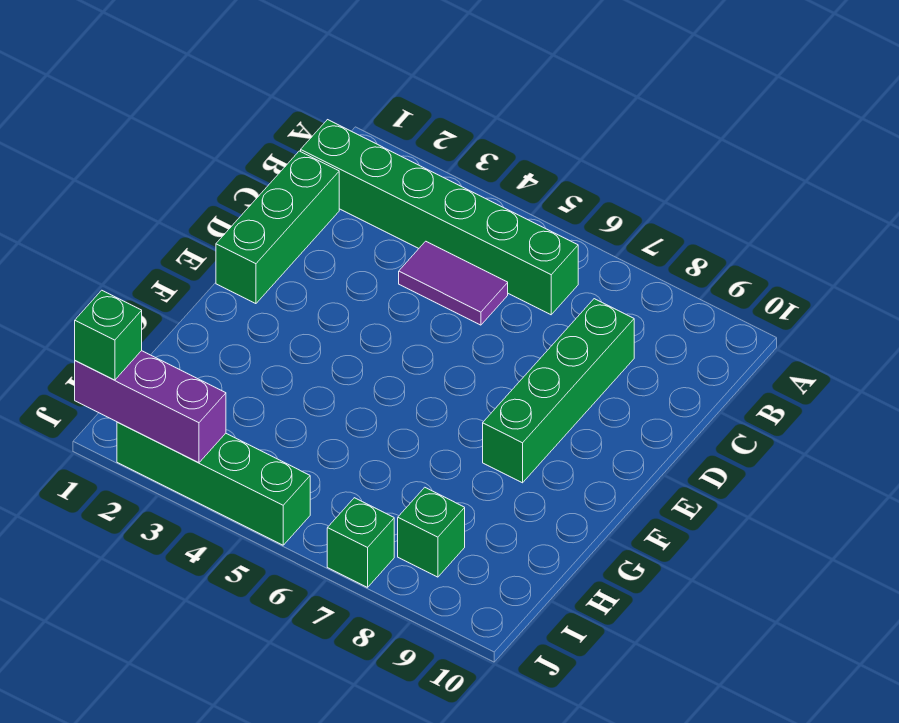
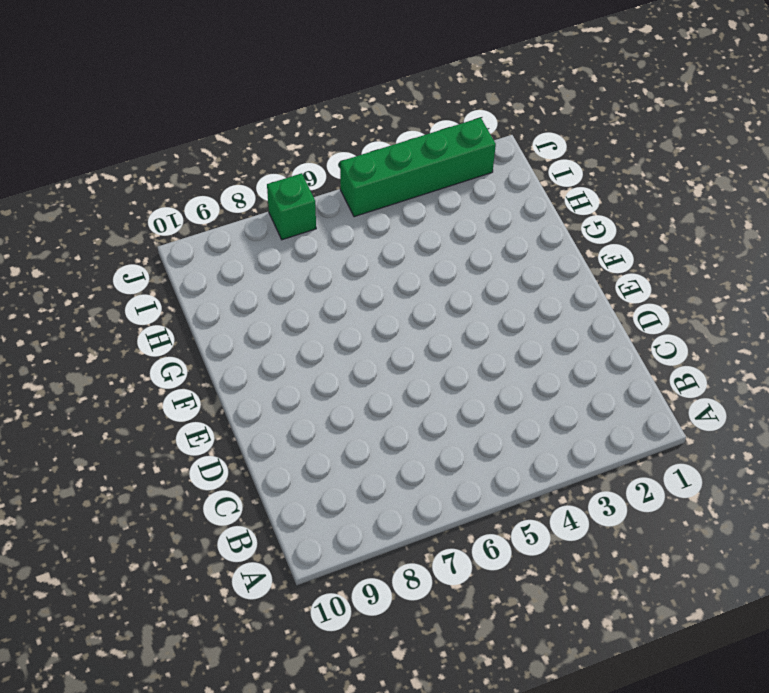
none -> green brick B1:B6 level 1
none -> green brick C1:E1 level 1

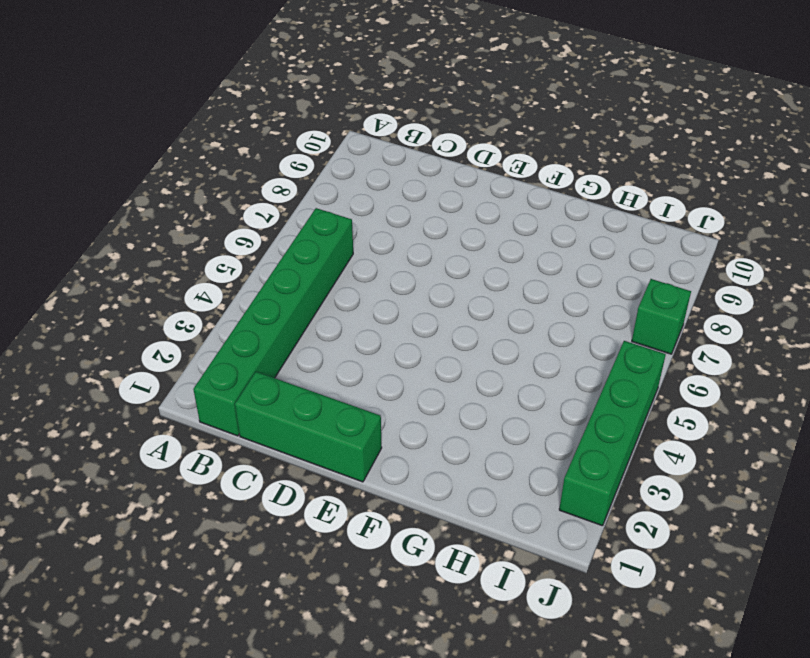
none -> purple tile C4:C5 level 1
none -> green brick C8:F8 level 1

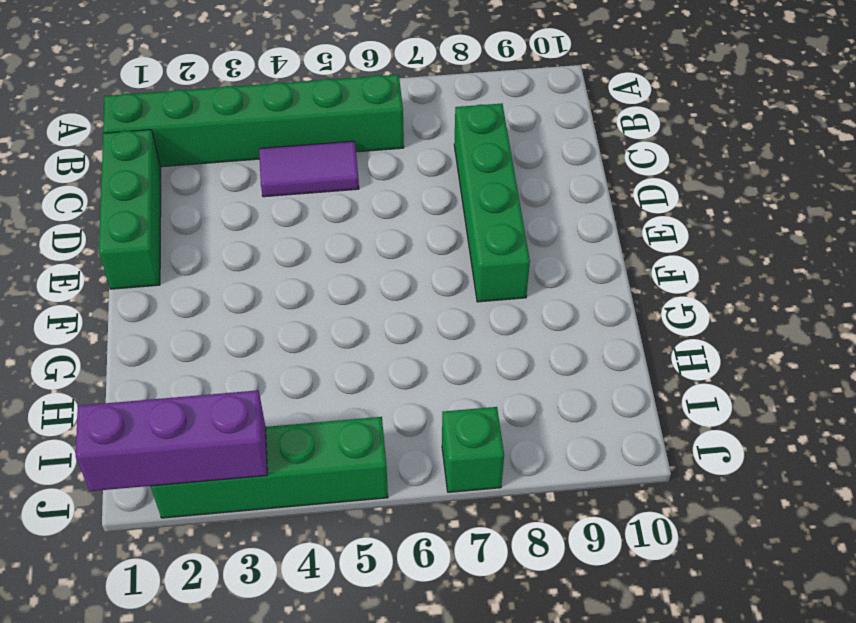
none -> green brick I8 level 1
none -> green brick J1 level 3

